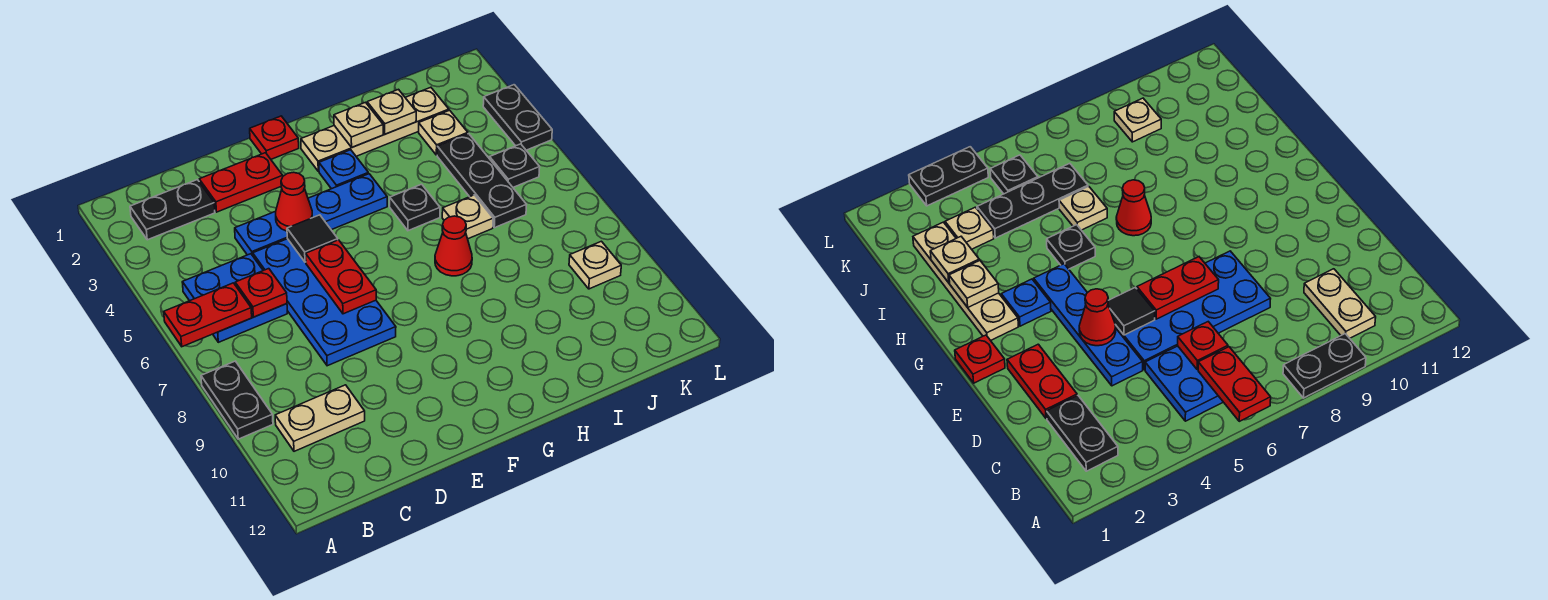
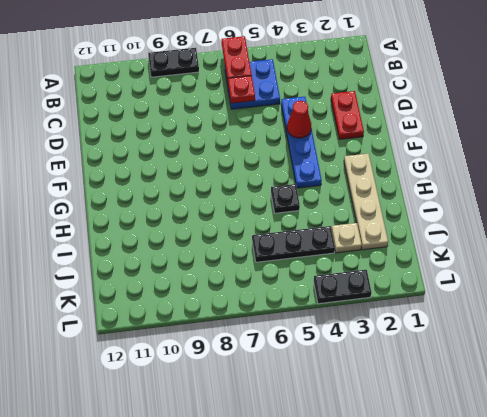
none -> black plate B2:C2 level 1
none -> tan plate B10:C10 level 1
none -> blue plate D5:E8 level 1

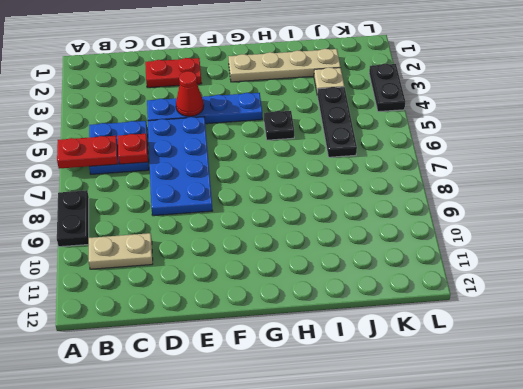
none -> black plate B2:C2 level 1
none -> red plate F1 level 1
none -> blue plate G3 level 1

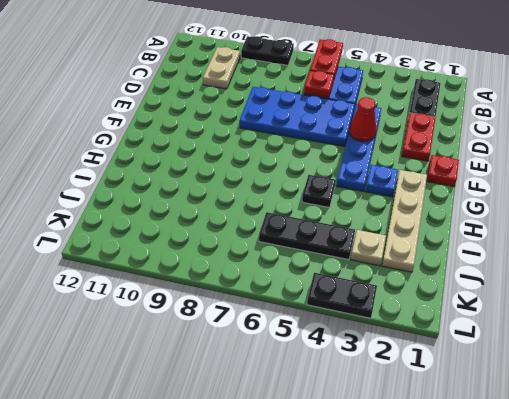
none -> red cone H7 level 1
none -> tan plate I6 level 1
none -> black plate K5 level 1

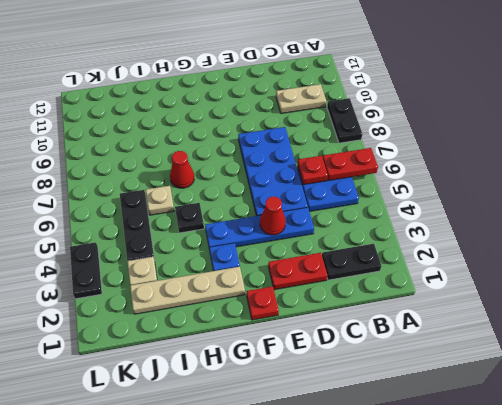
none -> black plate K5 level 1
none -> tan plate K9 level 1
none -> black tile E5 level 2

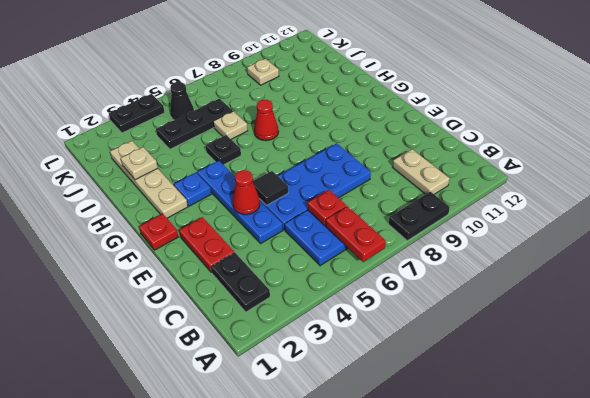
black cone K5 level 1 -> black plate K5 level 1
none -> tan plate J3 level 1
none -> red plate E6:E7 level 2
none -> tan plate H2 level 2

